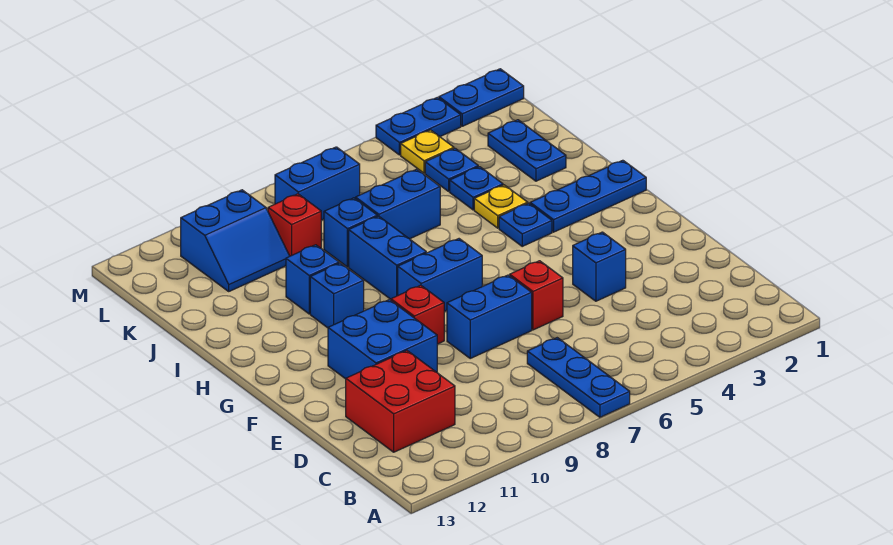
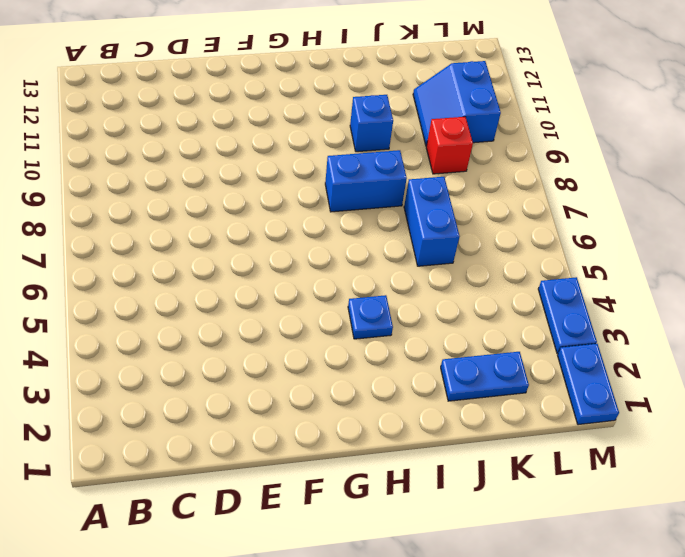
none -> blue plate A7:C7 level 1
none -> red brick C11:D12 level 1
none -> blue brick E4 level 1

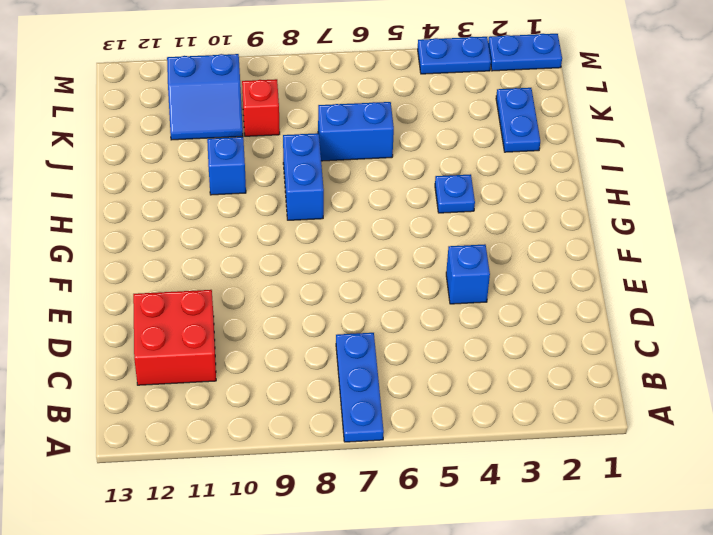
none -> red brick E6 level 1
none -> blue brick E7:E8 level 1
none -> blue brick E10:F11 level 1

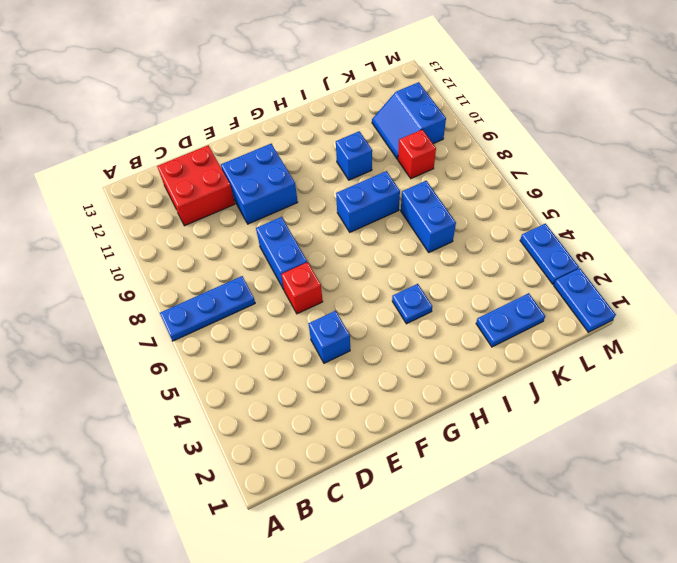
none -> red brick F9 level 1
none -> blue brick G7:G8 level 1
none -> blue plate H1:H3 level 1

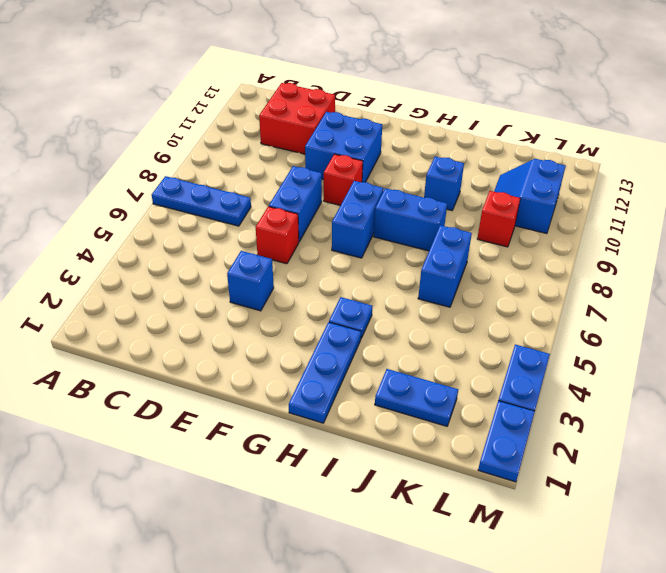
none -> blue brick H10 level 1
none -> yellow plate I4 level 1
none -> blue plate J4 level 1

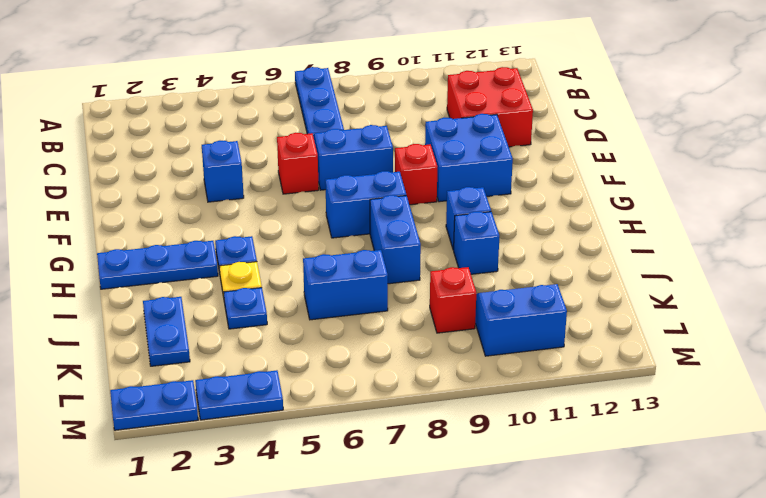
none -> blue brick J8 level 1
none -> blue plate K4 level 1
none -> yellow plate L4 level 1

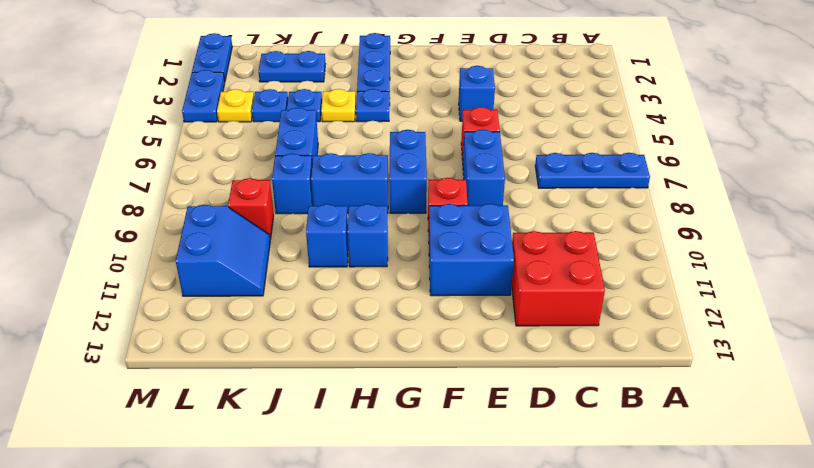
none -> blue brick L7:L8 level 1

